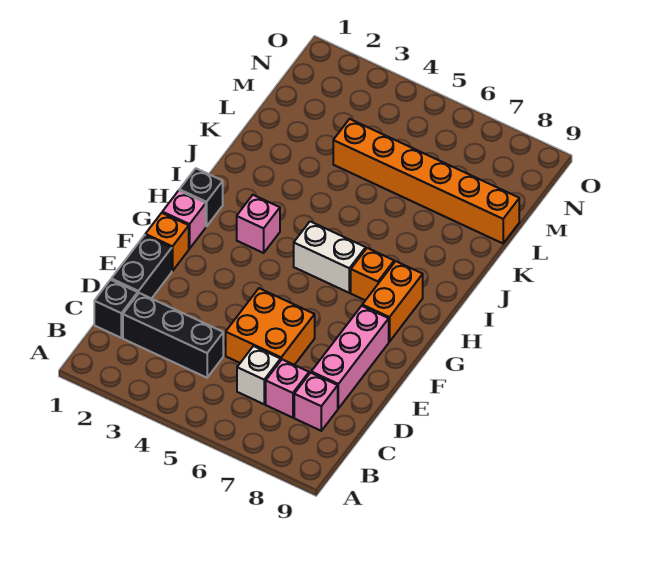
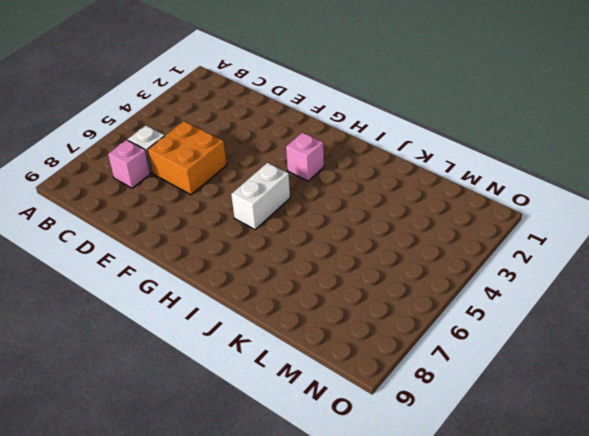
none -> black brick C1 level 1
none -> black brick C2:C4 level 1
none -> pink brick C8 level 1

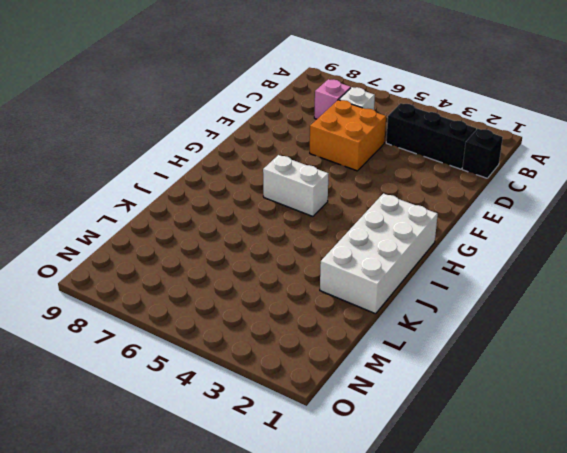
white brick H1:K2 level 1 -> black brick H1 level 1
none -> pink brick C8 level 1
none -> black brick D1:E1 level 1
none -> pink brick D8:F8 level 1

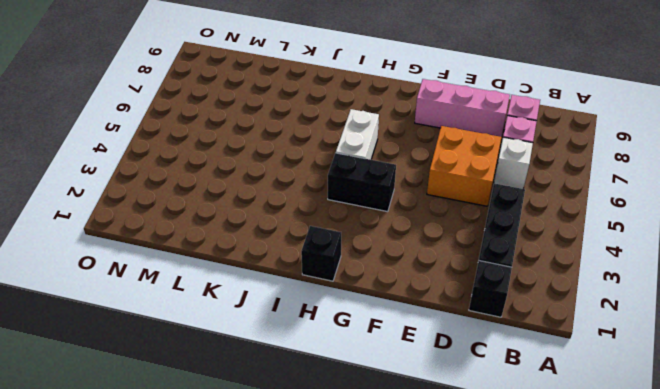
black brick G4:H4 level 1 -> black brick D1:E1 level 1
none -> orange brick F1 level 1
none -> pink brick G1 level 1
none -> orange brick G8:H8 level 1

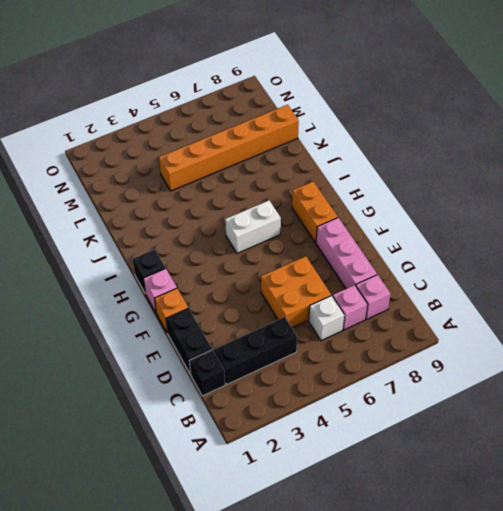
none -> pink brick H3 level 1
none -> orange brick H7 level 1

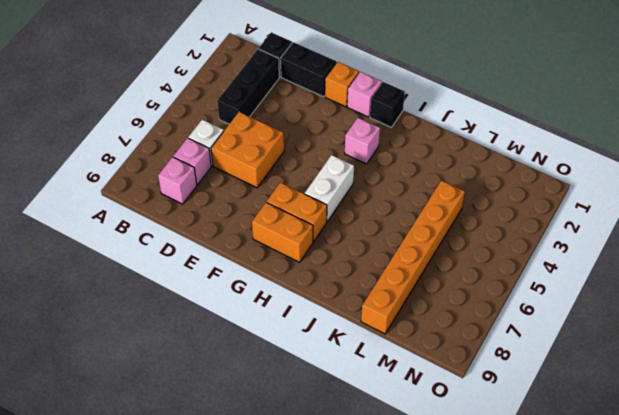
orange brick G7:H7 level 1 -> orange brick H7 level 1
none -> pink brick D8:F8 level 1

